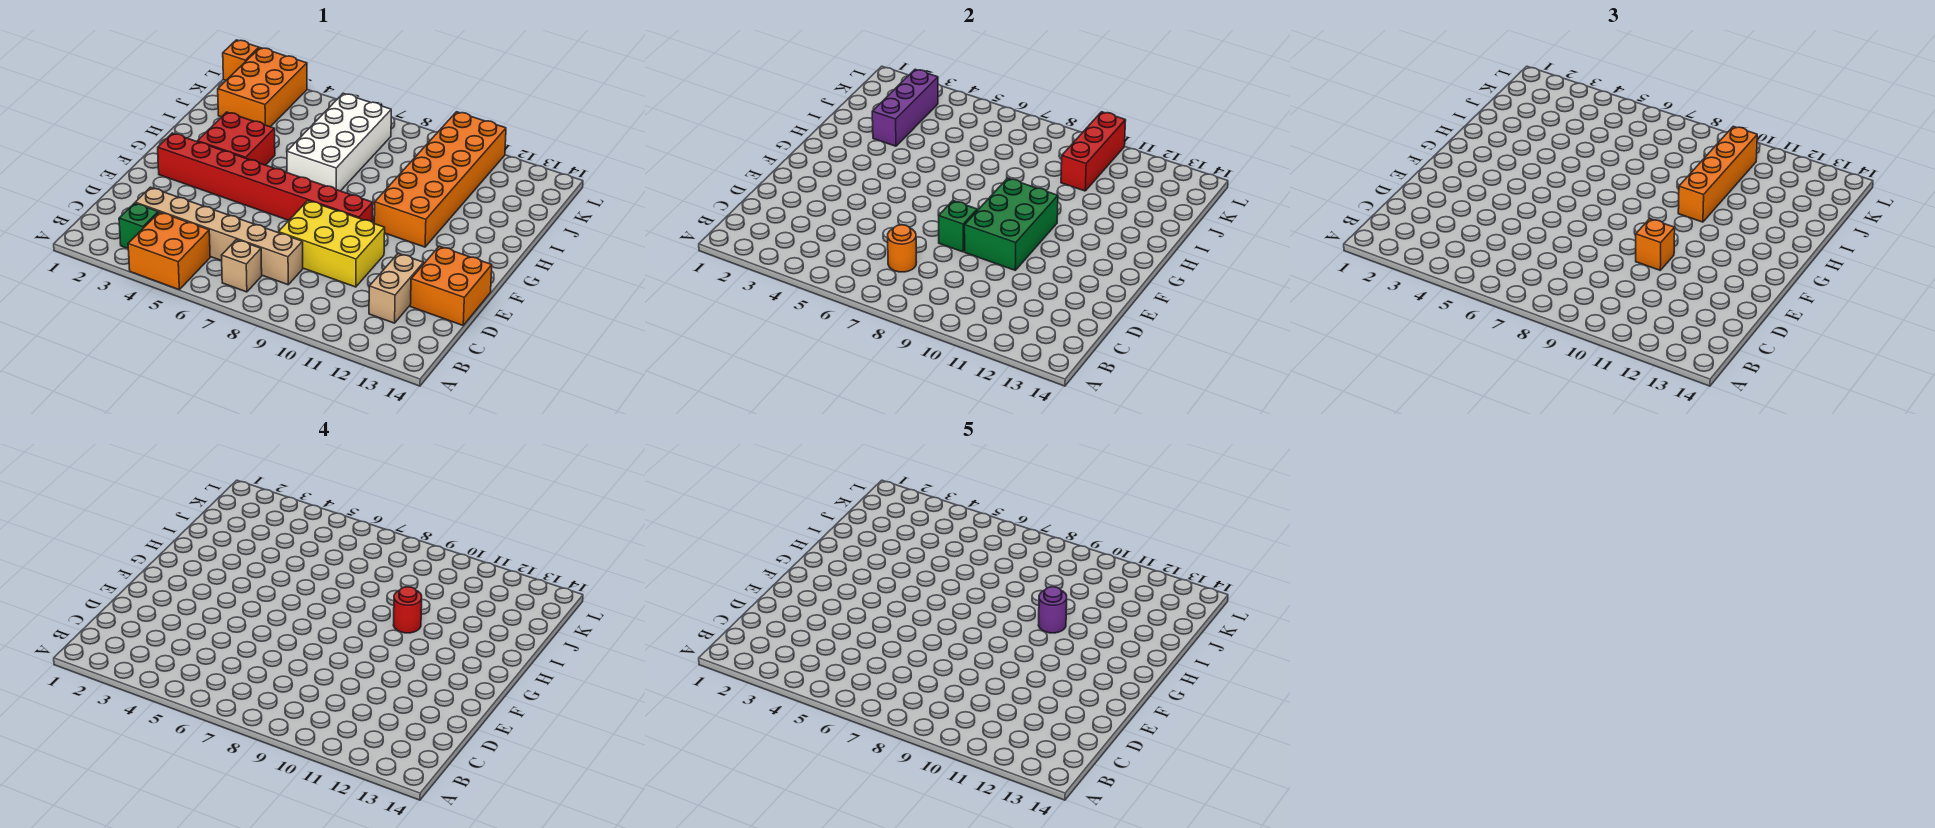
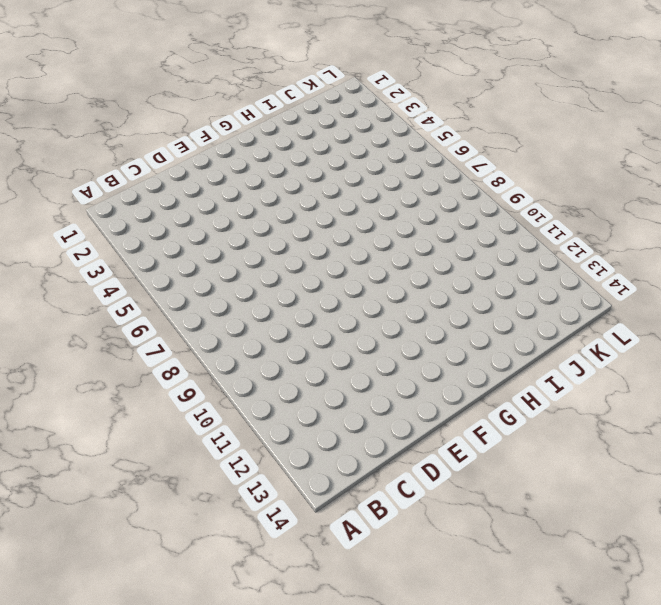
none -> orange brick A4:B5 level 1
none -> green brick B3 level 1
none -> tan brick B7 level 1

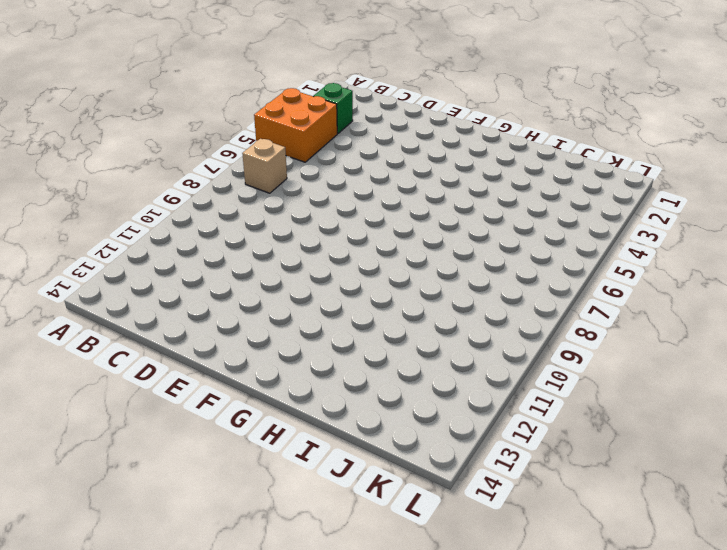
none -> tan brick C3:C8 level 1
none -> tan brick C12:D12 level 1
none -> yellow brick D8:E10 level 1

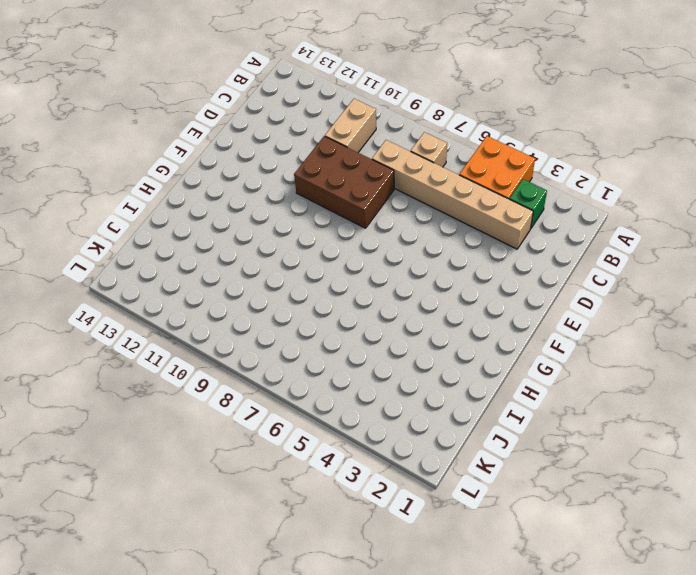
tan brick B10:C10 level 1 -> tan brick C12:D12 level 1
brown brick D8:E10 level 1 -> yellow brick D8:E10 level 1
none -> orange brick D13:E14 level 1
none -> red brick F2:F9 level 1
none -> red brick G3:H4 level 1

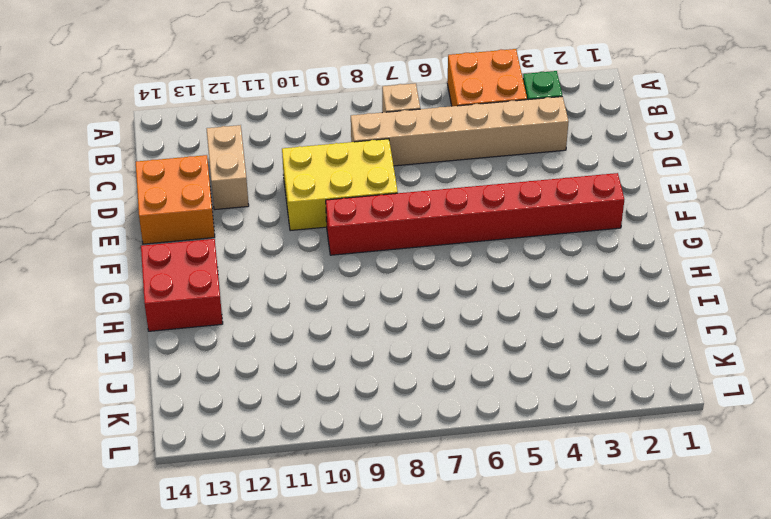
red brick G13:H14 level 1 -> red brick G3:H4 level 1
none -> orange brick G10:L11 level 1
none -> white brick H6:K7 level 1
none -> orange brick J2:L3 level 1

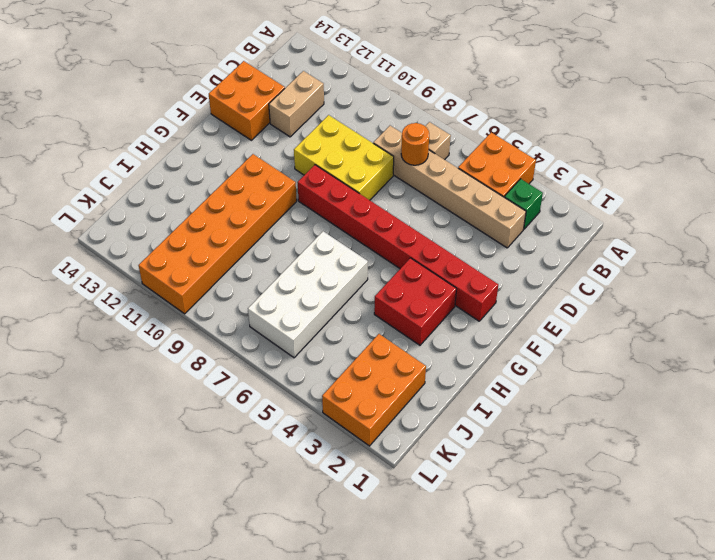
none -> orange brick L1 level 1
none -> green brick E8 level 2
none -> green brick E9:G10 level 2

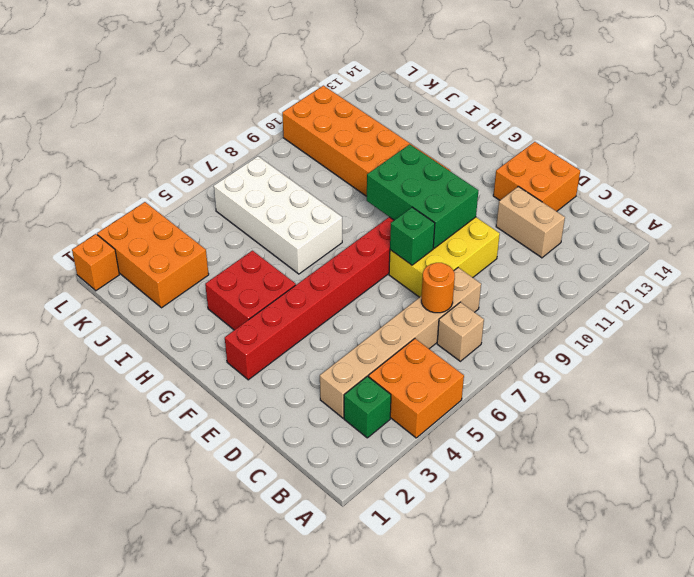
none -> purple brick I3:K3 level 2
none -> red brick J10:L10 level 2
none -> orange brick E10 level 3

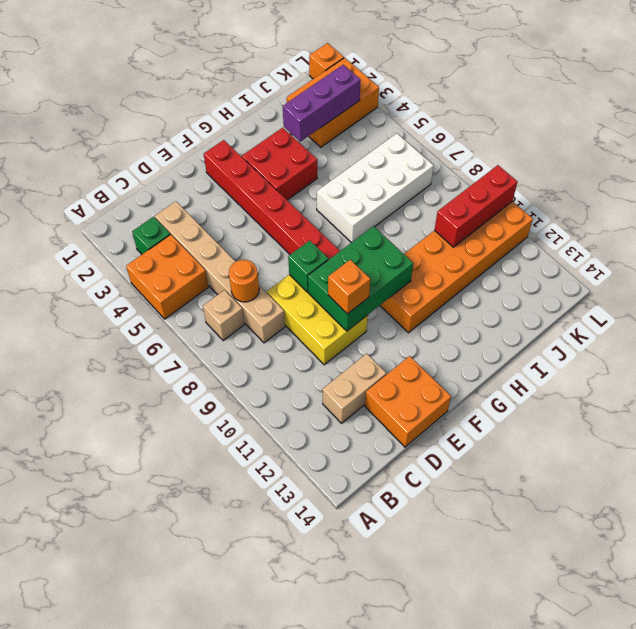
none -> orange brick H10:K10 level 3
none -> red round brick H10 level 4
none -> purple round brick H10 level 5

